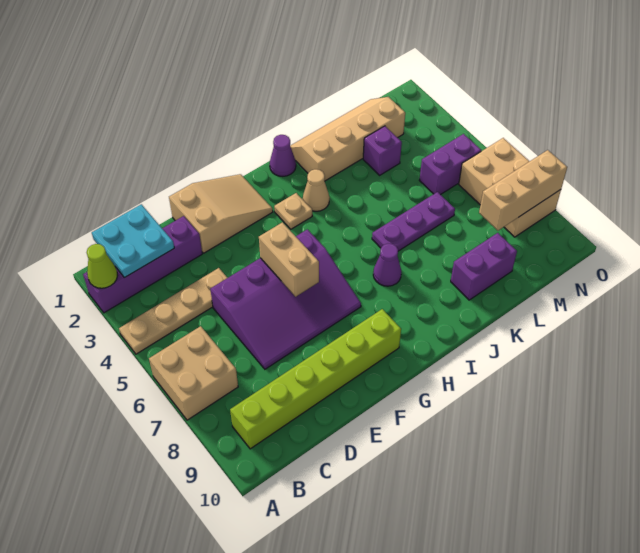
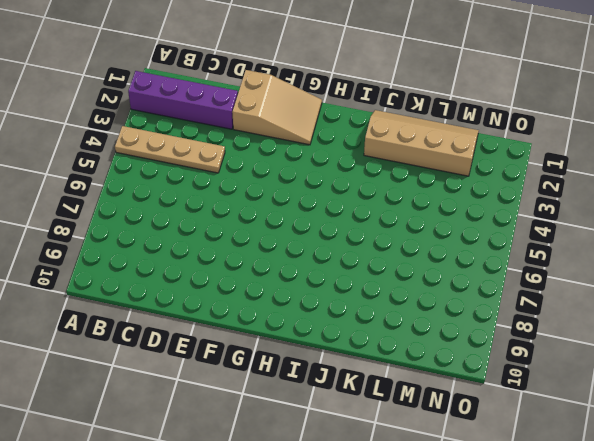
none -> tan brick A6:B7 level 1
none -> lime brick B9:G9 level 1
none -> purple slope D5:G7 level 1 top 5

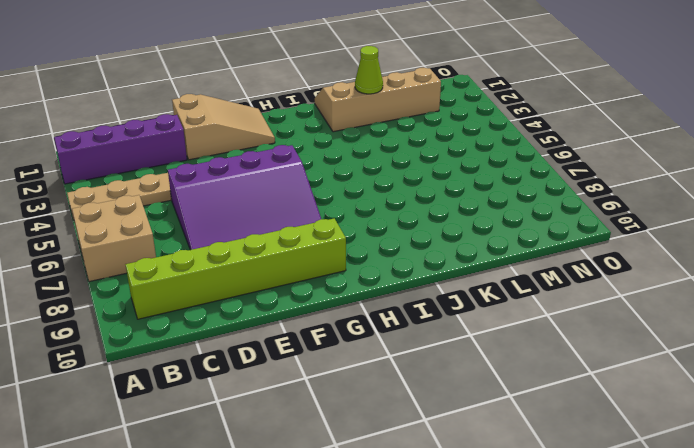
lime cone K2 level 2 -> lime cone A2 level 2
none -> tan plate H3 level 1
none -> purple cone I1 level 1
none -> tan cone I3 level 1

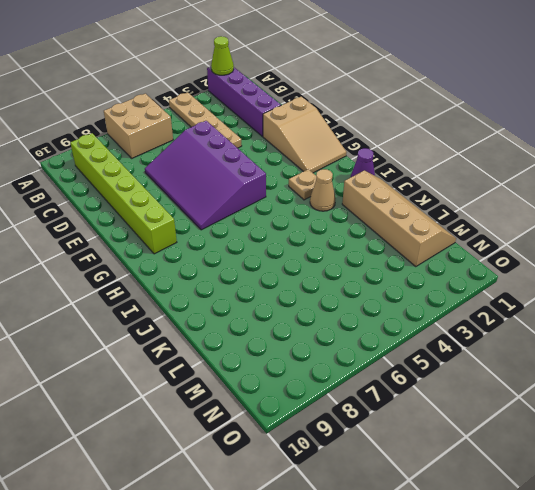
none -> purple cone I7 level 1
none -> purple plate J6:L6 level 1
none -> purple brick K9:L9 level 1

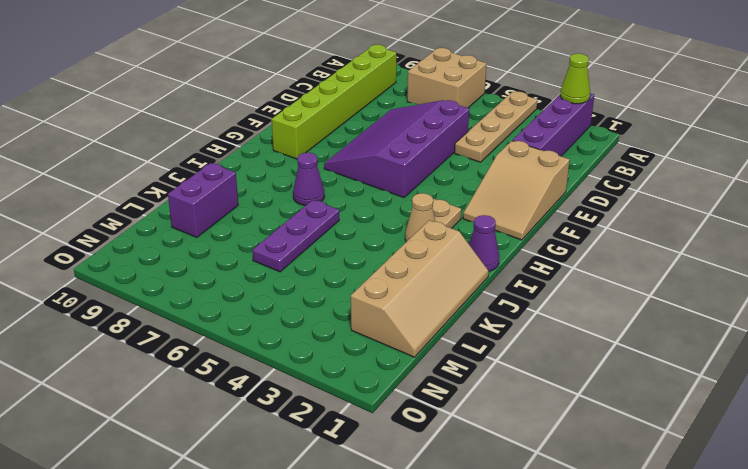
none -> purple brick L3 level 1
none -> purple brick M5:N5 level 1
none -> tan brick N6:O8 level 1

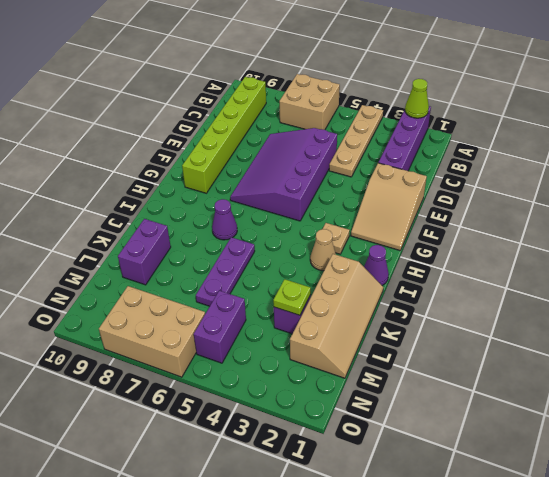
lime plate L3 level 2 -> none
none -> cyan plate B1:C2 level 2
none -> tan brick F5:F6 level 2
none -> tan brick M8:O8 level 2

